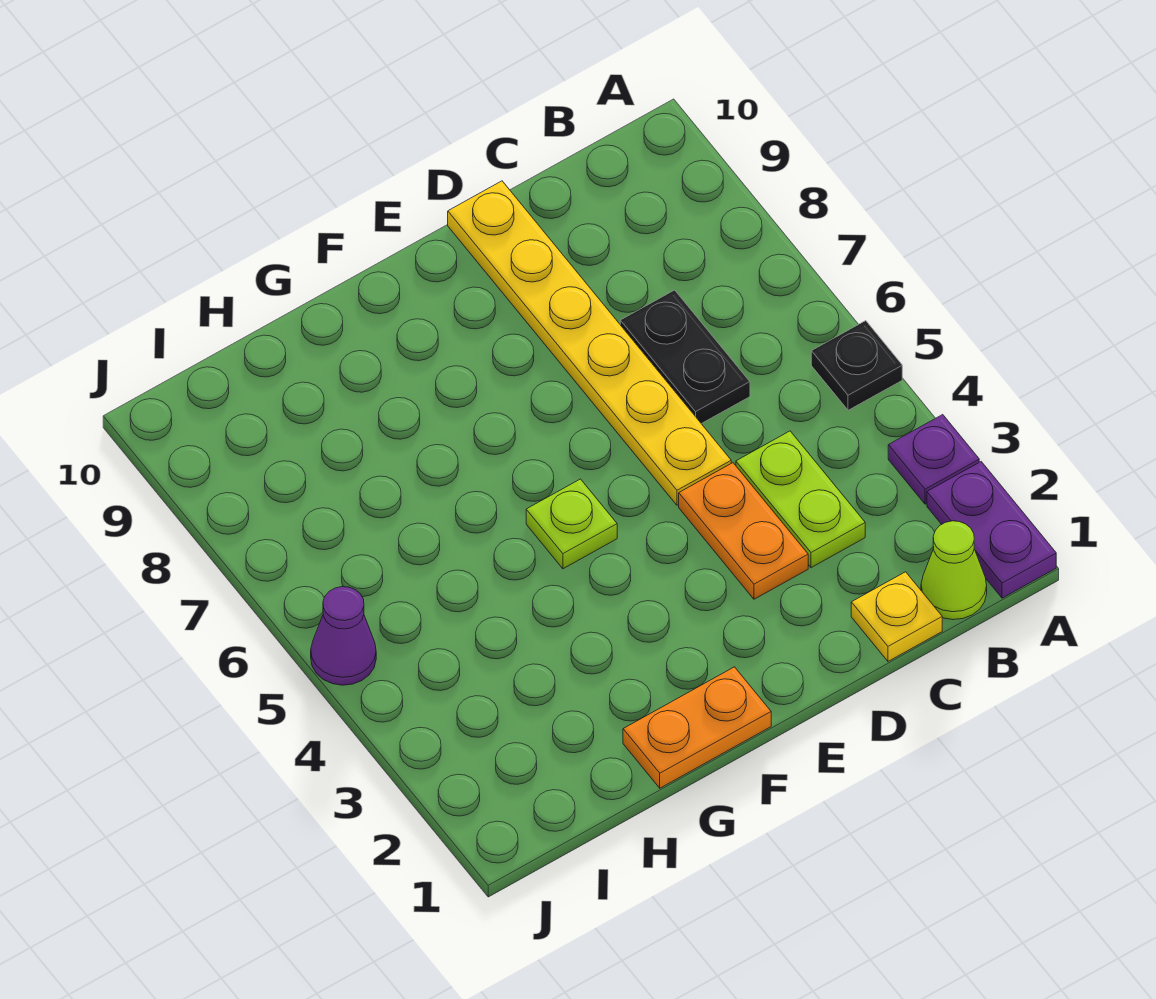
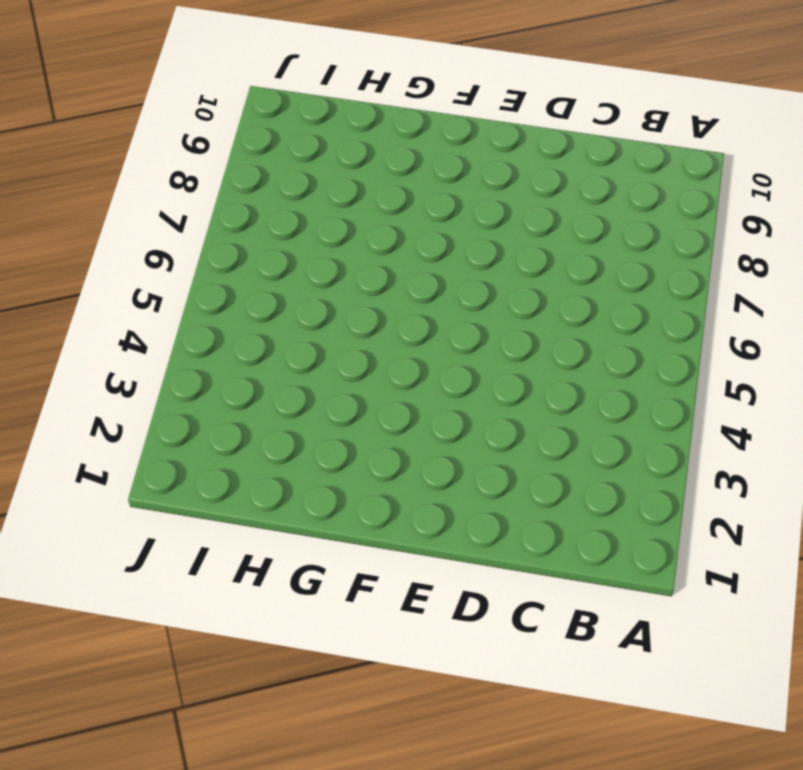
none -> purple plate A1:A2 level 1
none -> purple plate A3 level 1
none -> black plate A5 level 1

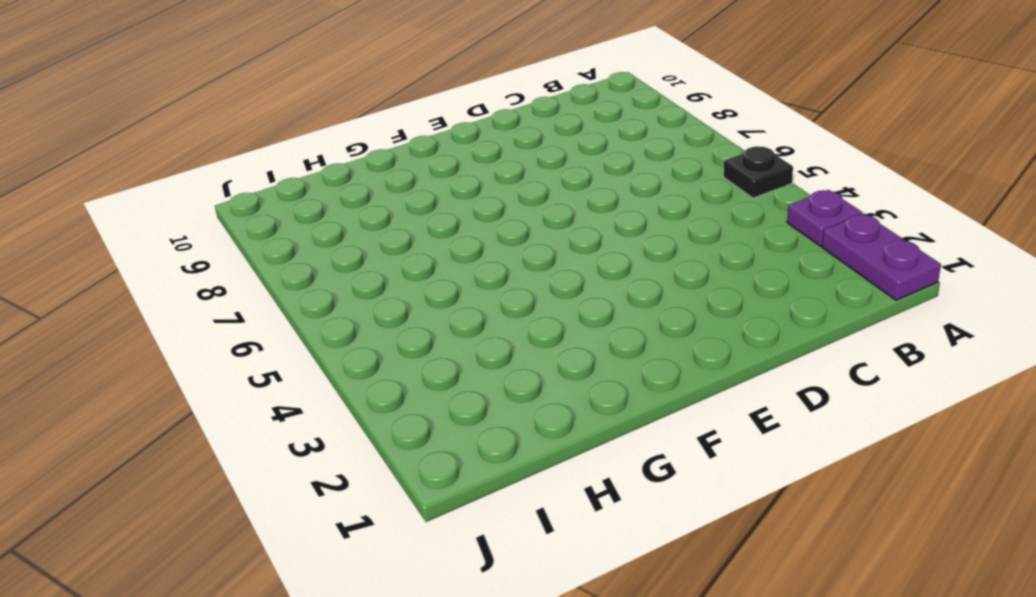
none -> lime cone B1 level 1
none -> yellow plate C1 level 1
none -> lime plate C3:C4 level 1

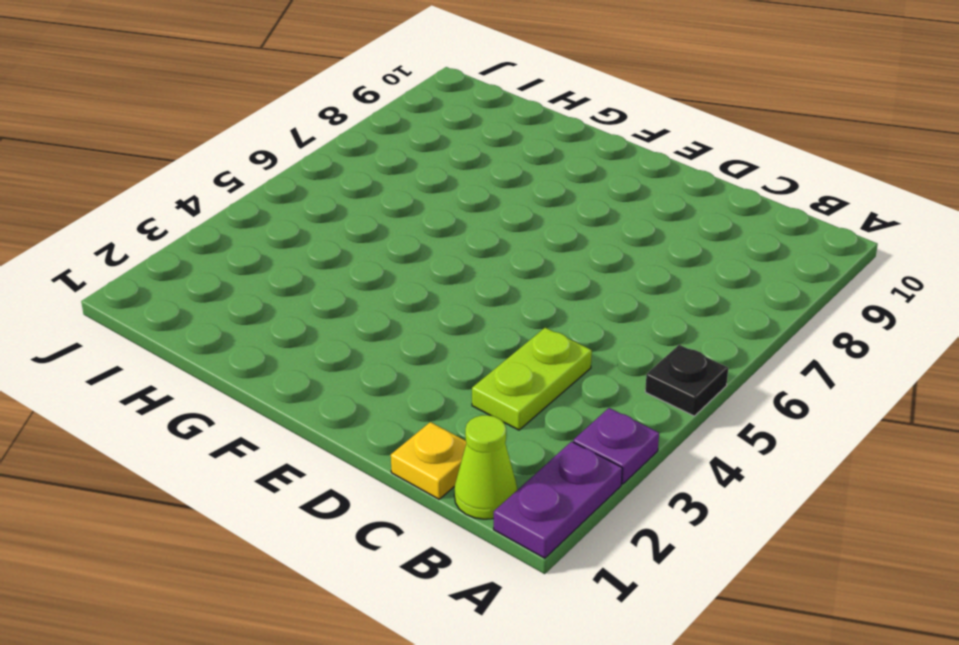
none -> black plate C6:C7 level 1
none -> orange plate D3:D4 level 1
none -> yellow plate D5:D10 level 1

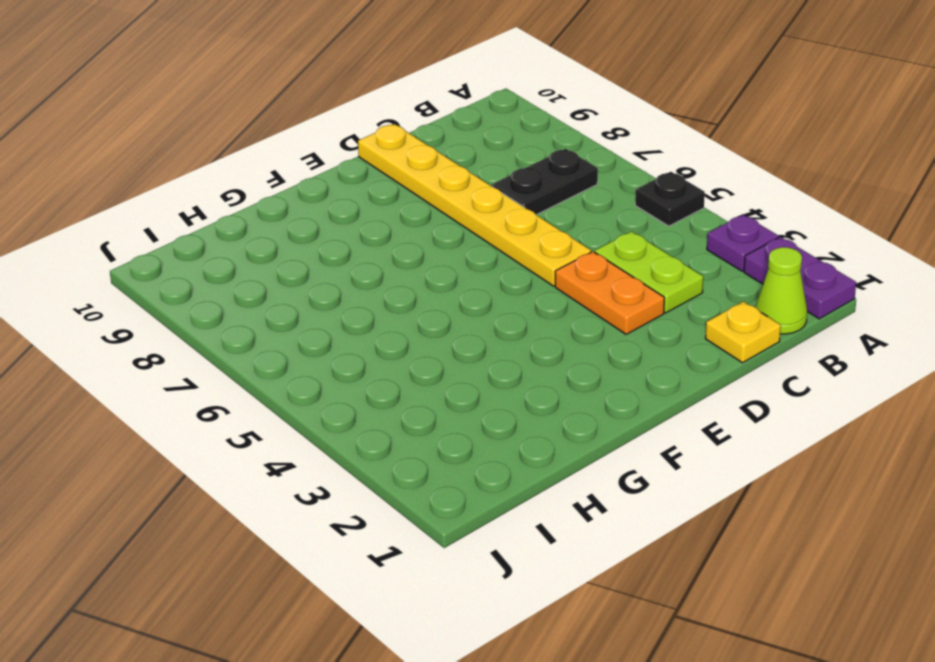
black plate B7:C7 level 1 -> black plate C6:C7 level 1
none -> orange plate F1:G1 level 1
none -> lime plate F5 level 1
none -> purple cone J5 level 1

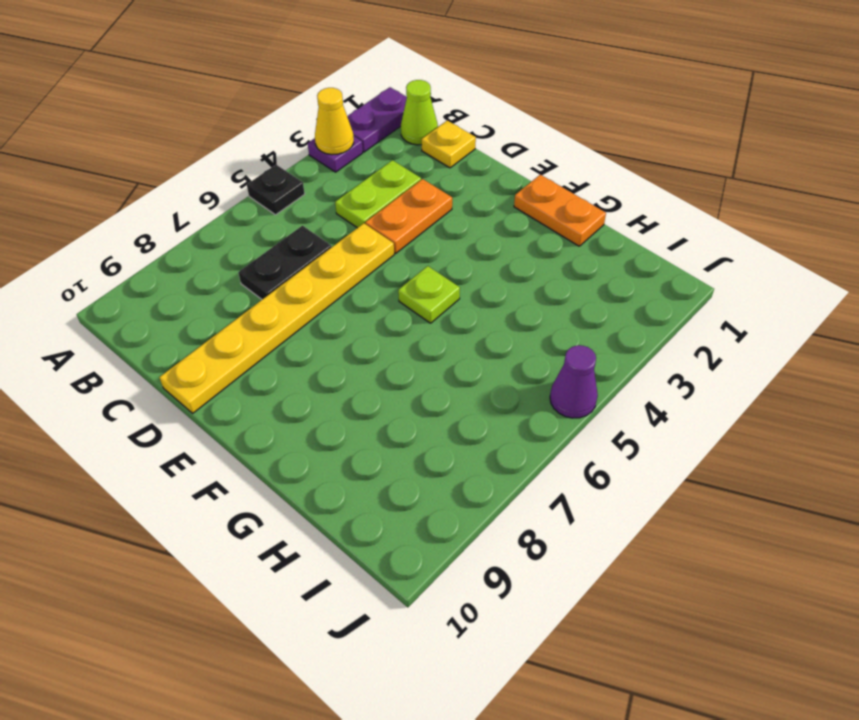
yellow cone A3 level 2 -> none

